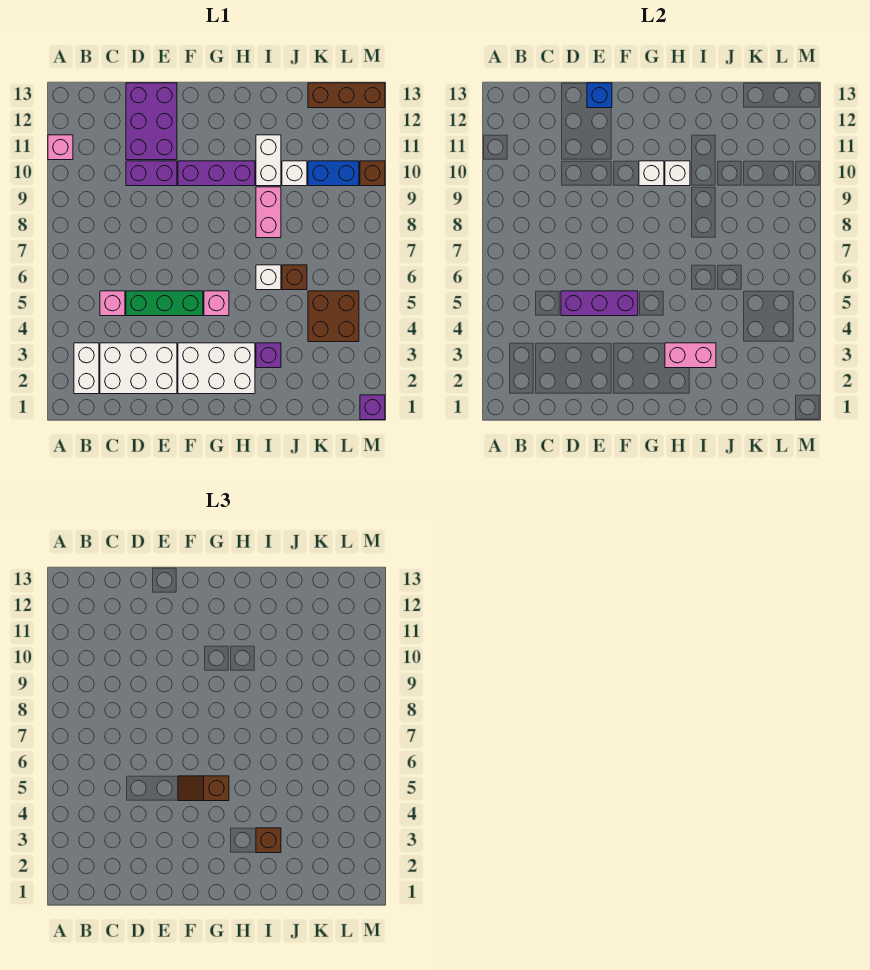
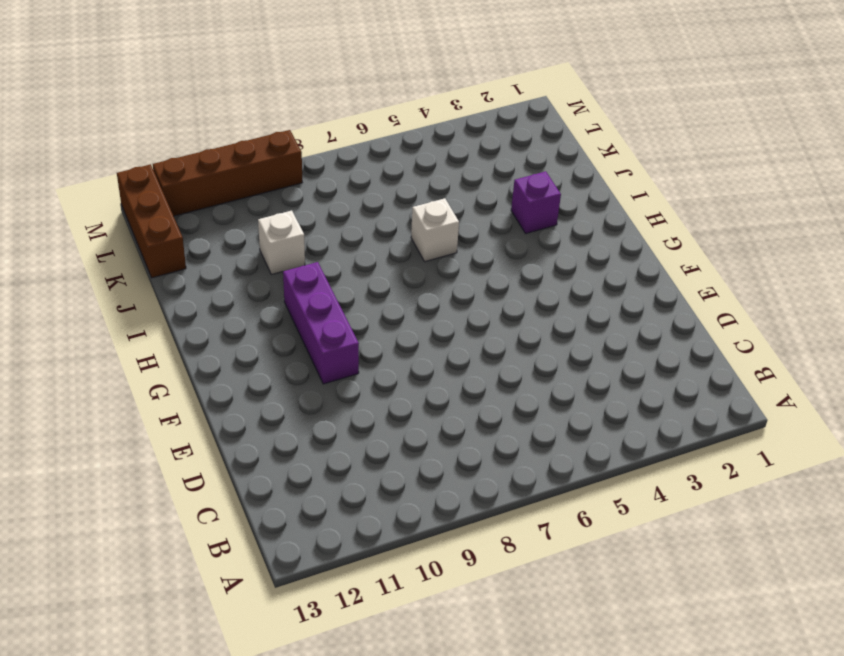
brown brick M9:M12 level 1 -> brown brick M10 level 1
none -> pink brick A11 level 1
none -> white brick B2:B3 level 1
none -> white brick C2:E3 level 1

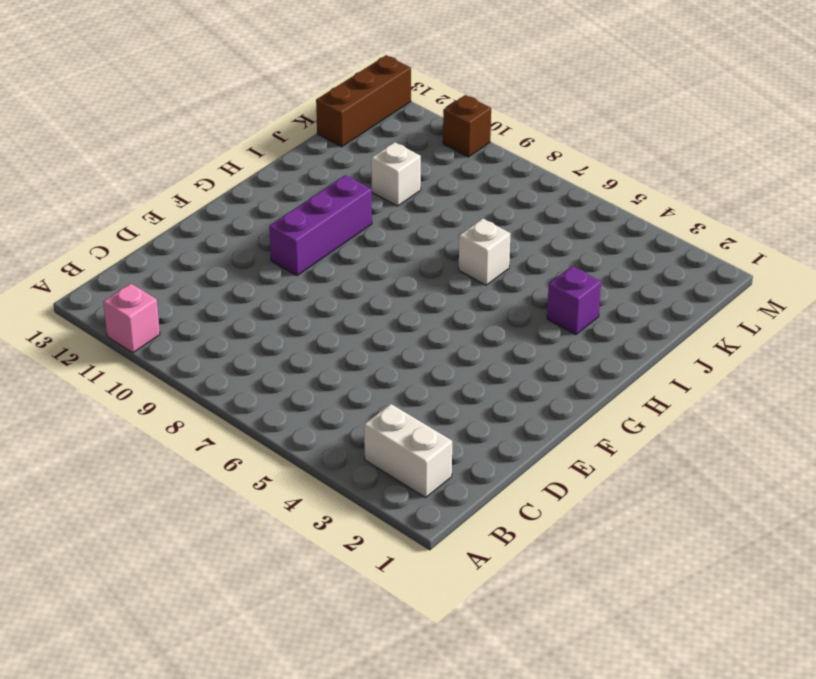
none -> white brick C2:E3 level 1
none -> pink brick C5 level 1
none -> green brick D5:F5 level 1

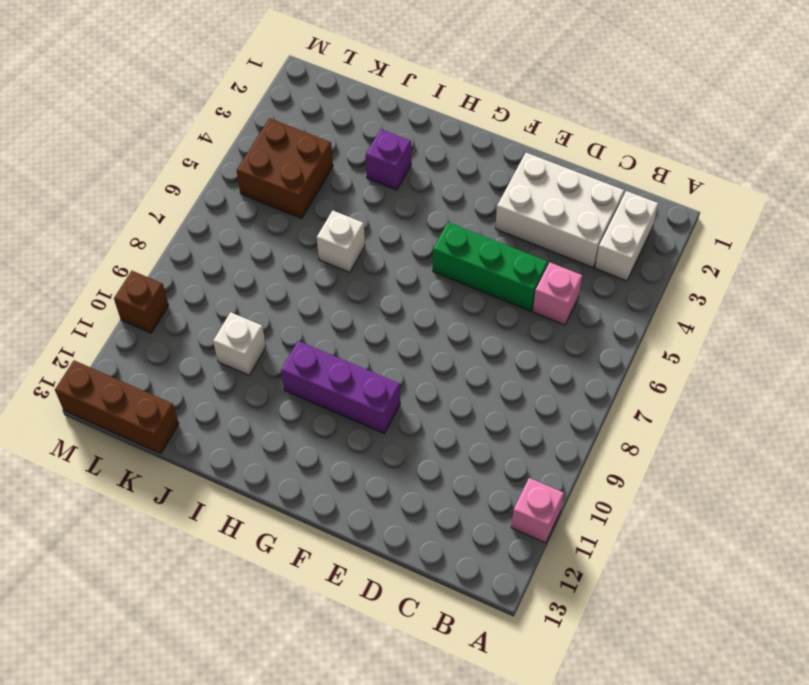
none -> purple brick D10:E10 level 1
none -> purple brick D11:E13 level 1
none -> white brick F2:H3 level 1

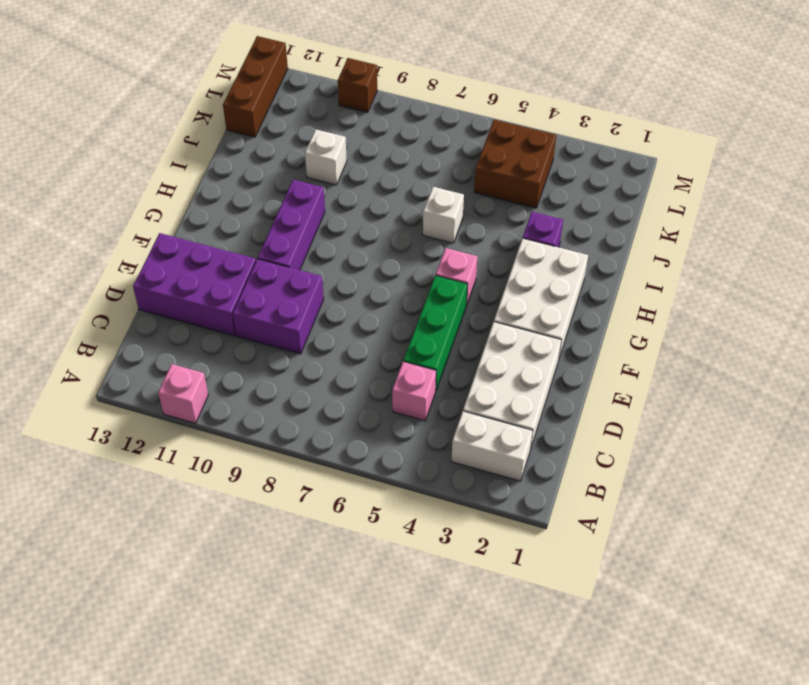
purple brick D9:E10 level 1 -> purple brick D10:E10 level 1
none -> pink brick I8:I9 level 1
none -> white brick I10:I11 level 1
none -> brown brick J6 level 1

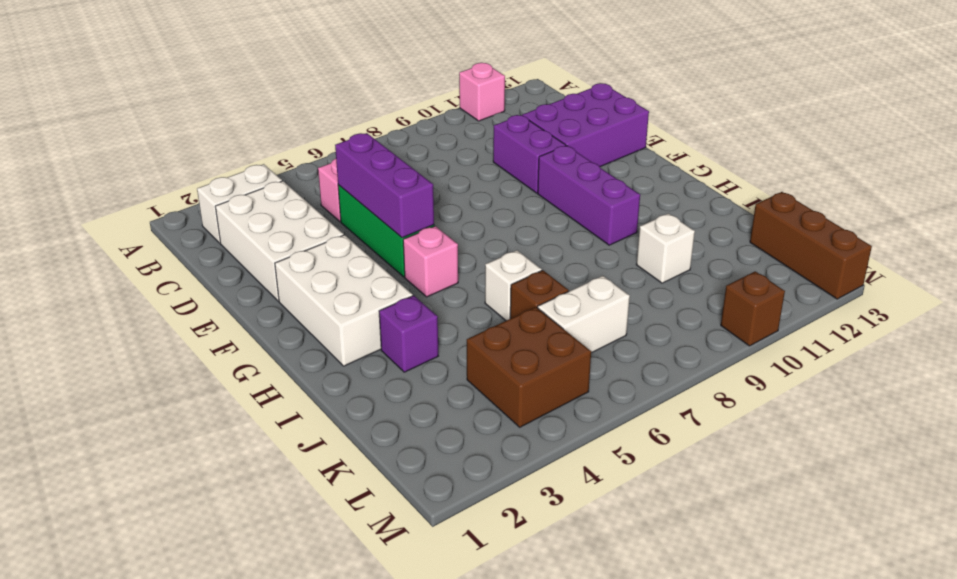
white brick K6:K7 level 1 -> white brick I10:I11 level 1
none -> pink brick I8:I9 level 1
none -> blue brick K10:L10 level 1
none -> purple brick M1 level 1

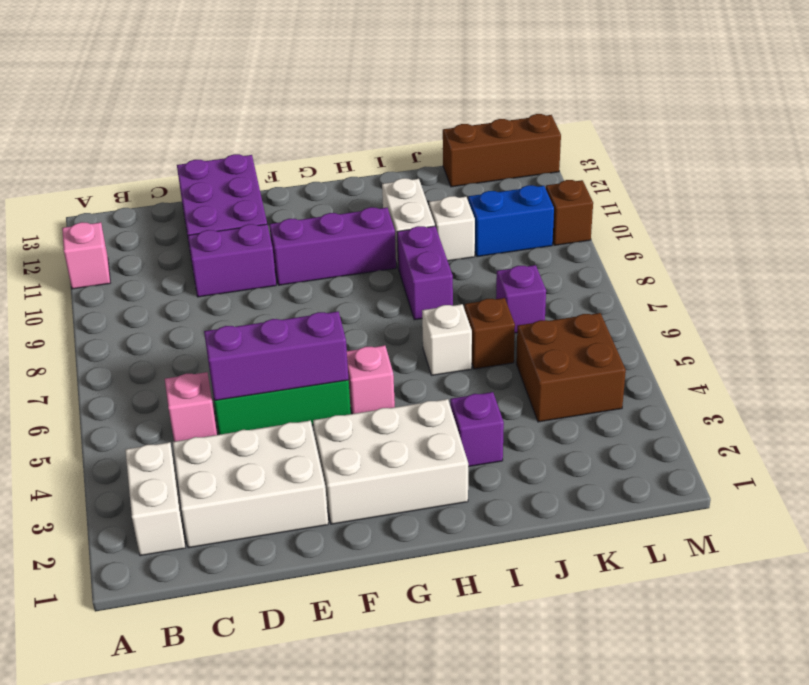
purple brick I8:I9 level 1 -> pink brick I8:I9 level 1
purple brick K7 level 1 -> purple brick M1 level 1
none -> blue brick E13 level 2
none -> white brick G10 level 2
none -> pink brick H3:I3 level 2

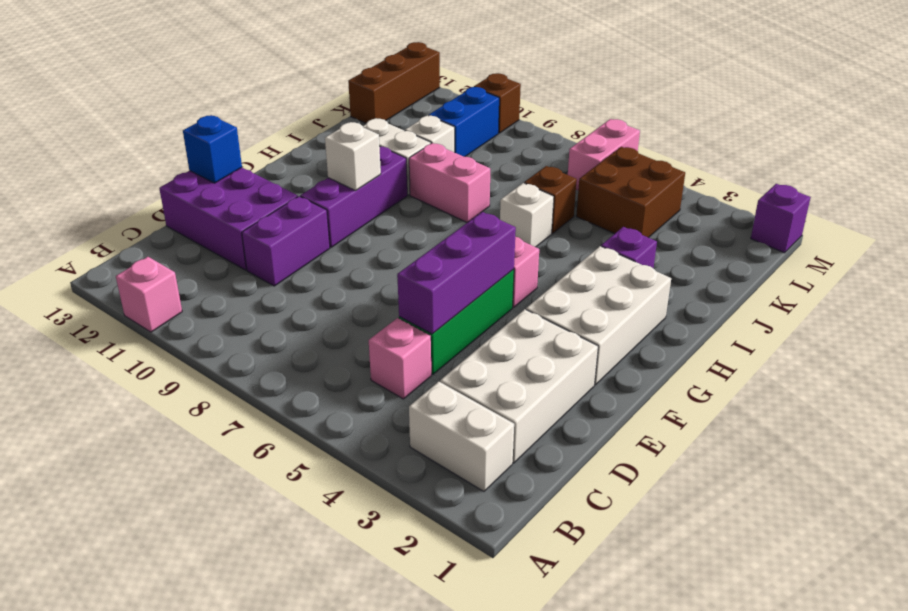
pink brick L6:M6 level 1 -> pink brick H3:I3 level 2
none -> white brick H10 level 2
none -> brown slope F5:G5 level 3 top G
none -> brown brick I3 level 3

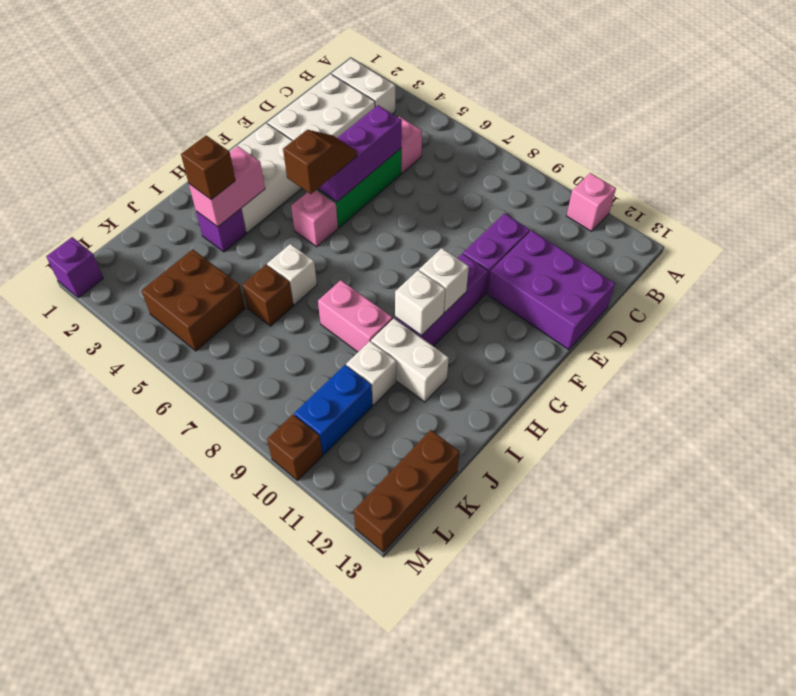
none -> blue brick E13 level 2

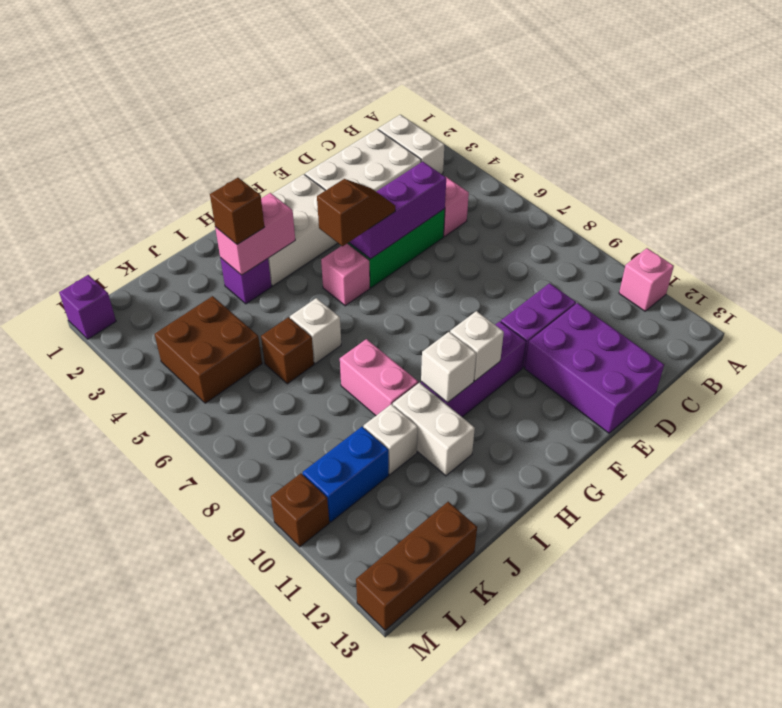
none -> blue brick E13 level 2

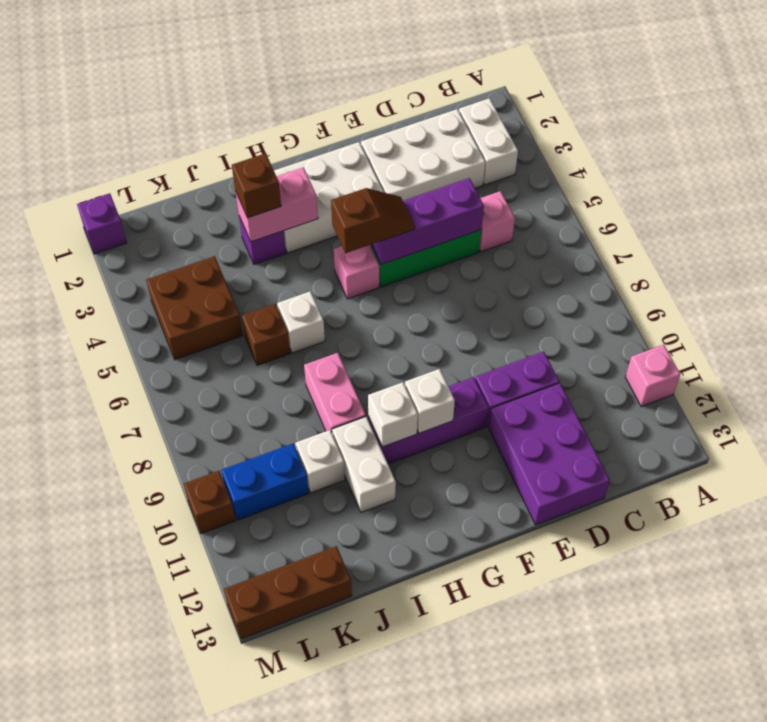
none -> blue brick E13 level 2

